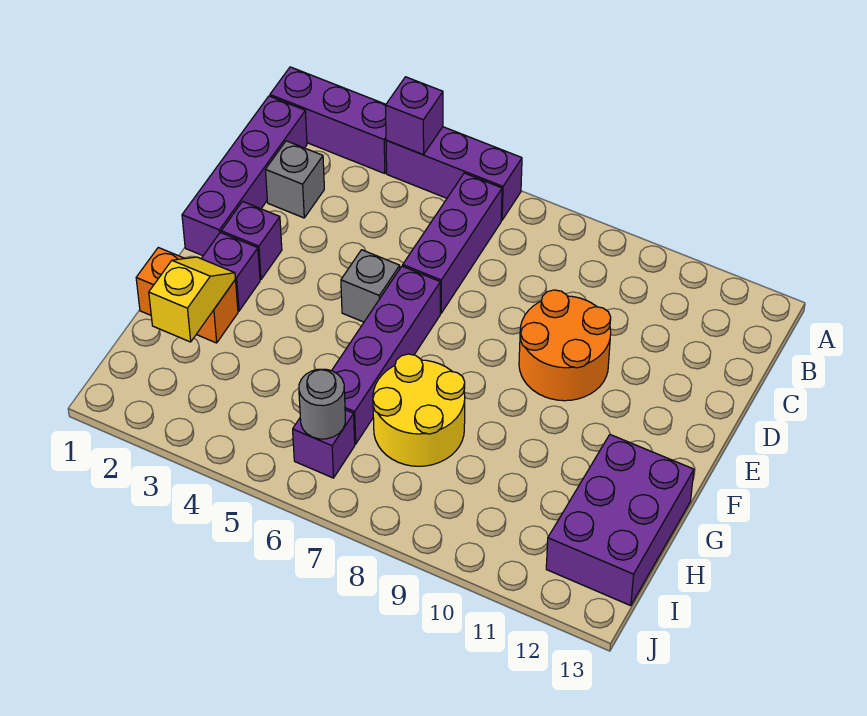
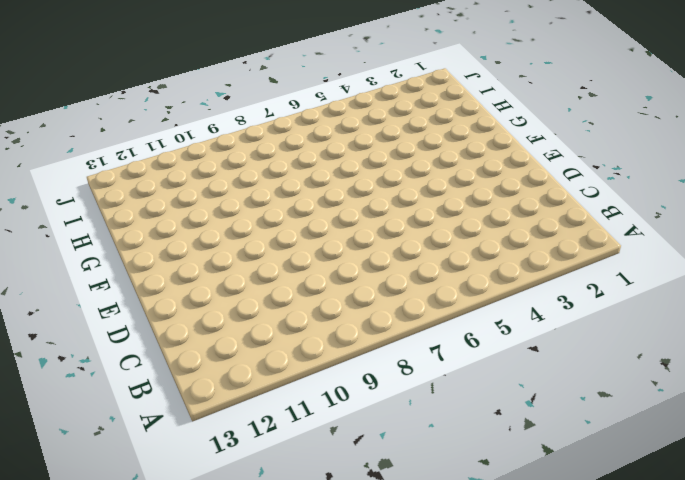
none -> purple brick A1:A3 level 1
none -> purple brick A4:A6 level 1
none -> purple brick B1:E1 level 1

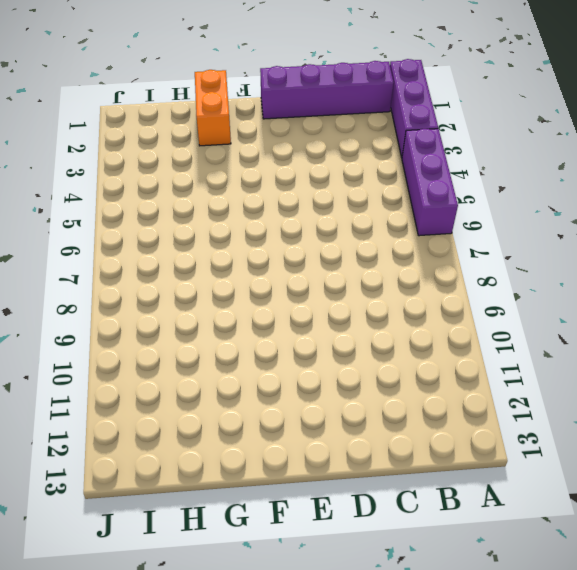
none -> purple brick B6:D6 level 1
none -> grey brick C2 level 1
none -> orange round brick D9:E10 level 1

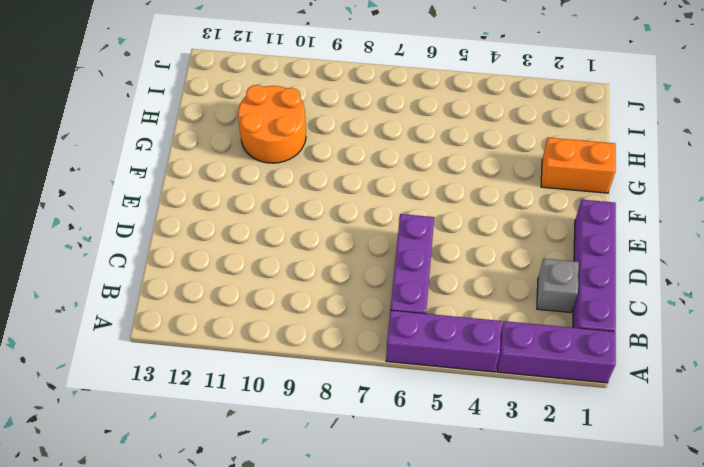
orange round brick G10:H11 level 1 -> orange round brick D9:E10 level 1
none -> purple brick E2 level 1
none -> grey brick E5 level 1
none -> purple brick E6:H6 level 1

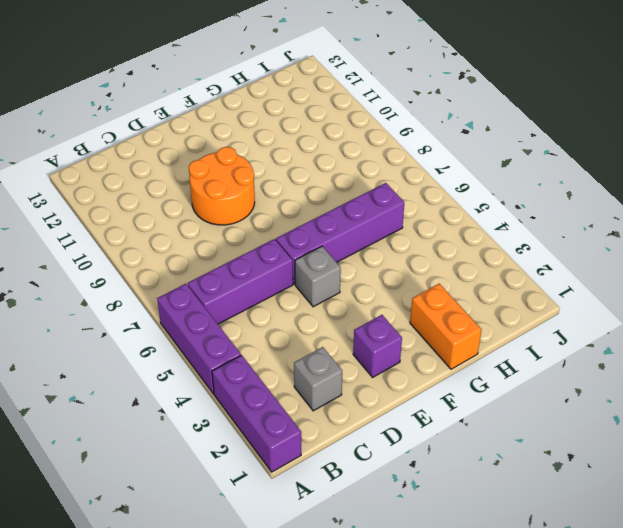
none -> purple brick B1:E1 level 1
none -> purple brick F2 level 1
none -> yellow round brick G7:H8 level 1

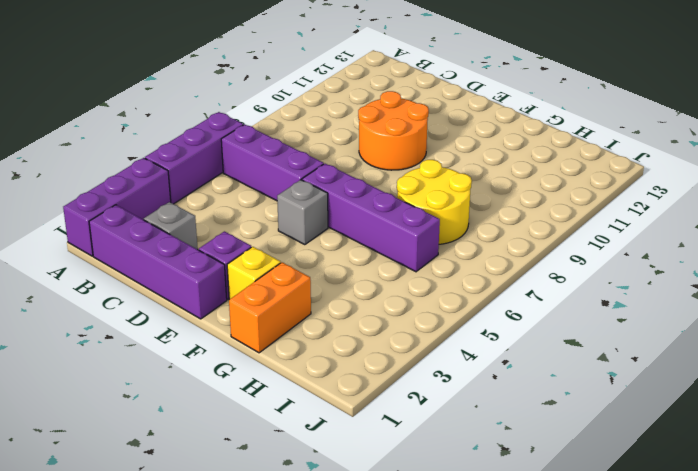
yellow brick F2 level 1 -> purple brick F2 level 1
none -> purple brick G12:I13 level 1
none -> purple brick I6 level 1
none -> purple brick A4 level 2

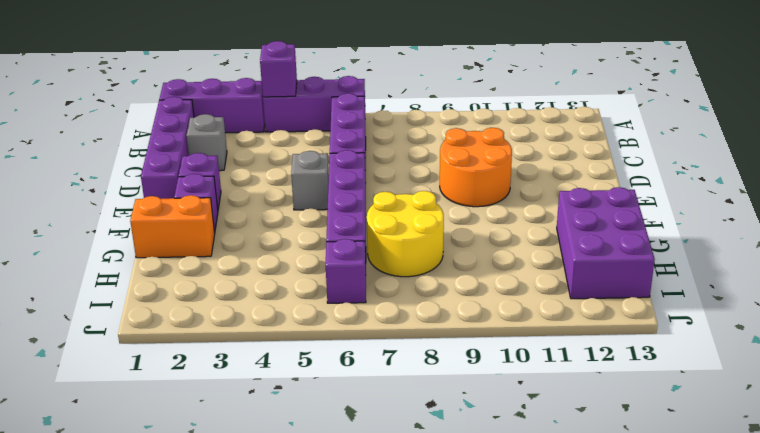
none -> yellow slope G2:H2 level 2 top H
none -> grey round brick I6 level 2

